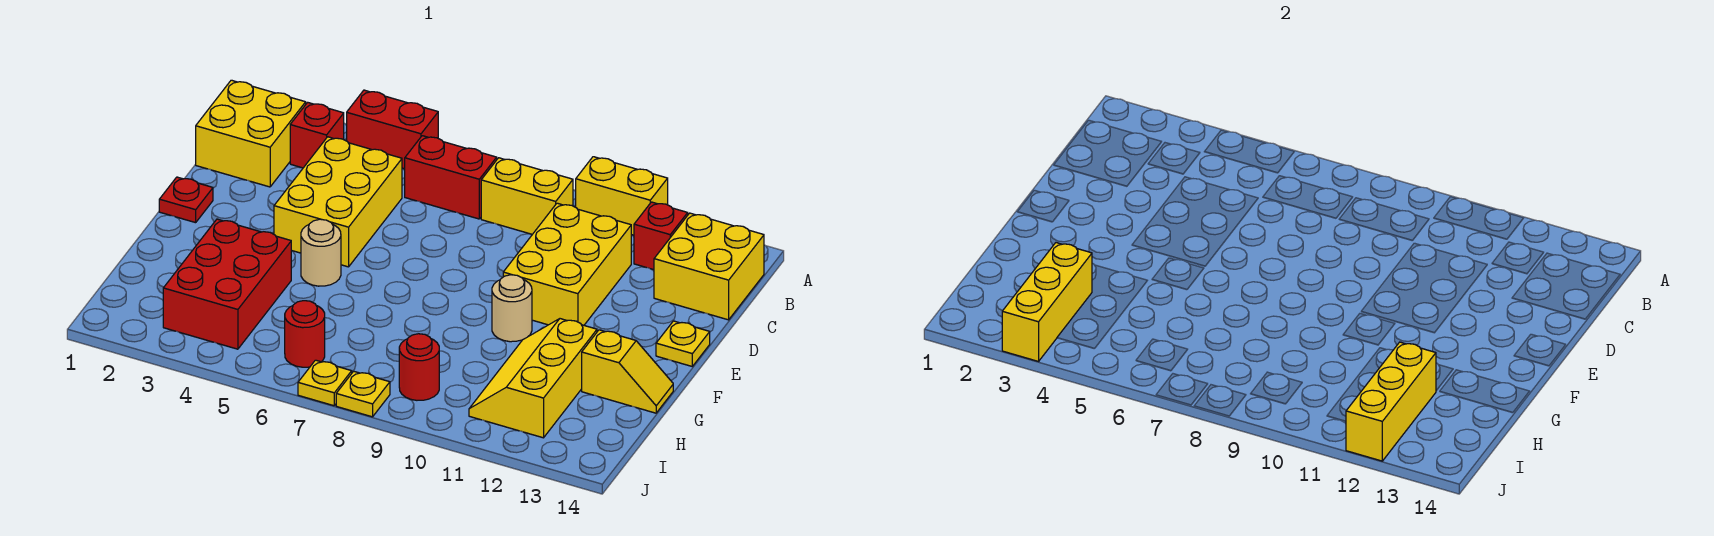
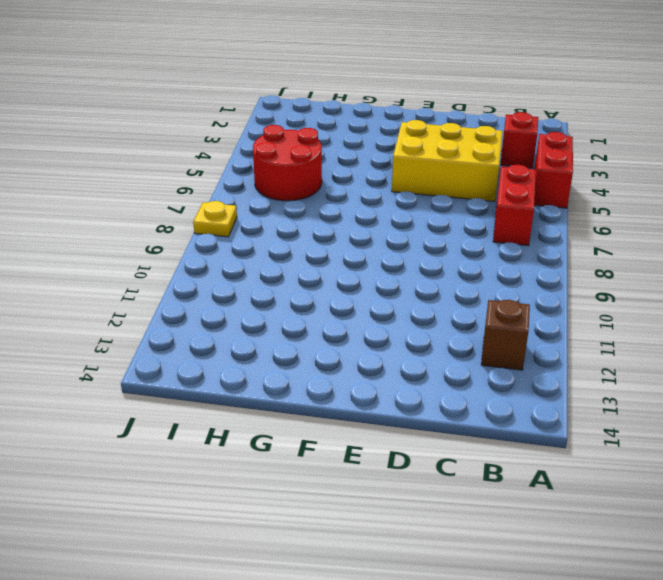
brown brick B12 level 1 -> red brick B12 level 1
red round brick H5:I6 level 1 -> red round brick I6 level 1
none -> yellow brick A10:A11 level 1
none -> yellow brick B1:C2 level 1
none -> yellow brick B8:B9 level 1

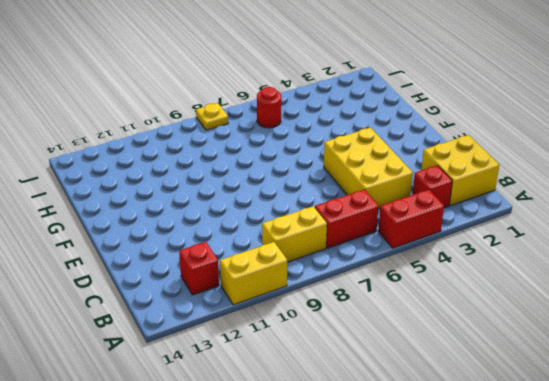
none -> yellow brick B13:C14 level 1
none -> yellow brick C10:E11 level 1
none -> red plate E1 level 1

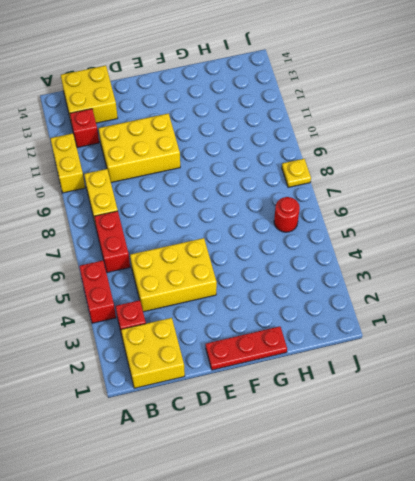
red plate E1:G1 level 1 -> red plate E1 level 1
none -> yellow plate E14 level 1
none -> tan round brick F5 level 1
none -> tan round brick F10 level 1

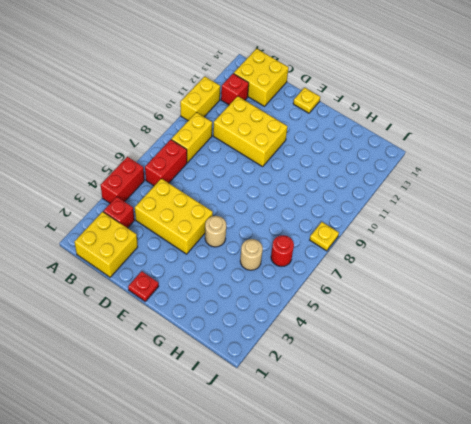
tan round brick H5 level 1 -> tan round brick F10 level 1
none -> red brick G3:I4 level 1
none -> yellow slope G11:I12 level 1 top 12
none -> yellow slope G13:G14 level 1 top 13

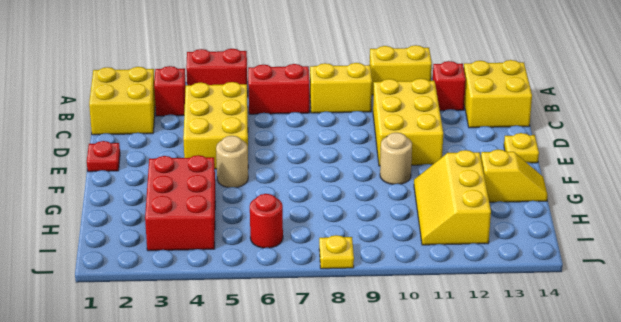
none -> red round brick I9 level 1
none -> yellow plate J7 level 1
none -> yellow brick H3:J3 level 2

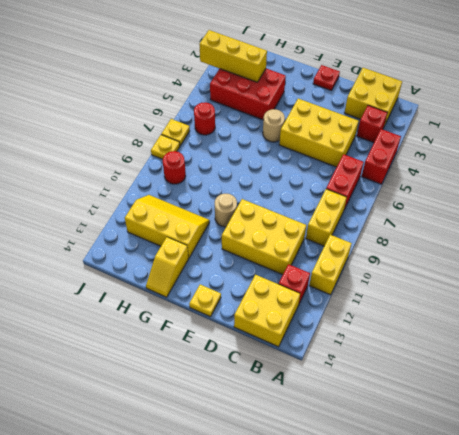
none -> yellow brick H12:J12 level 2

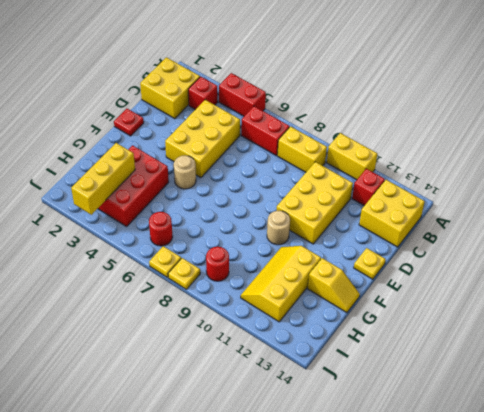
none -> yellow brick H12:J12 level 2

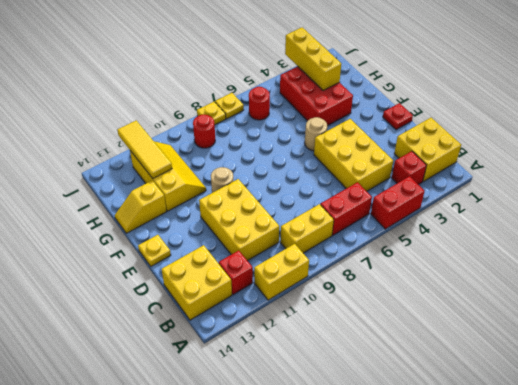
yellow tile H12:J12 level 2 -> yellow brick H12:J12 level 2

